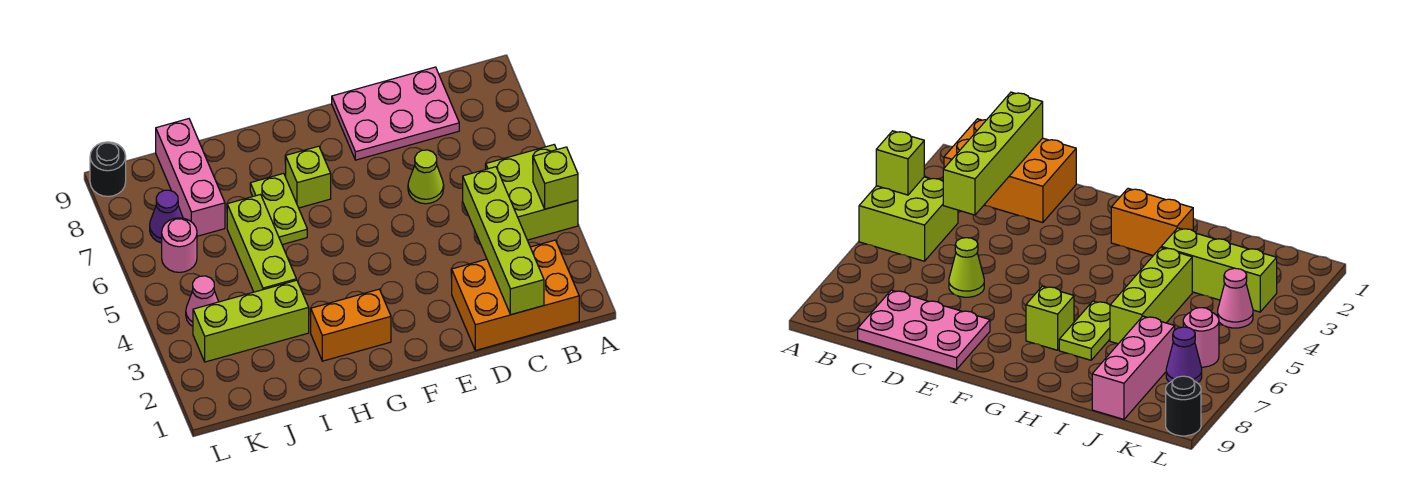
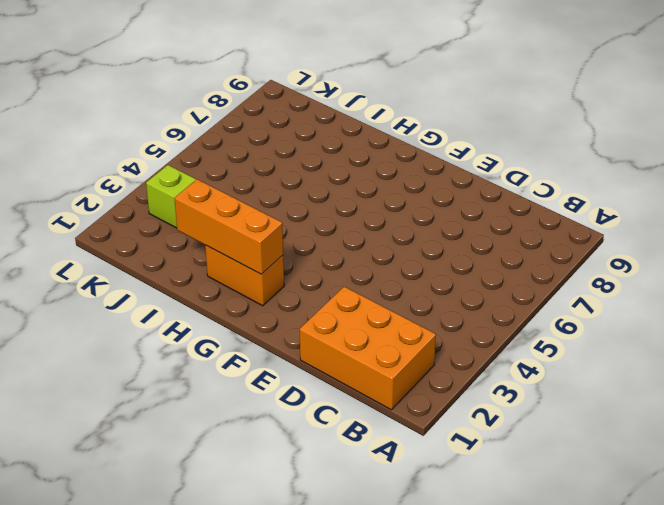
orange brick G2:I2 level 2 -> none
none -> lime brick A4:B5 level 1
none -> pink plate C8:E9 level 1
none -> lime cone D6 level 1

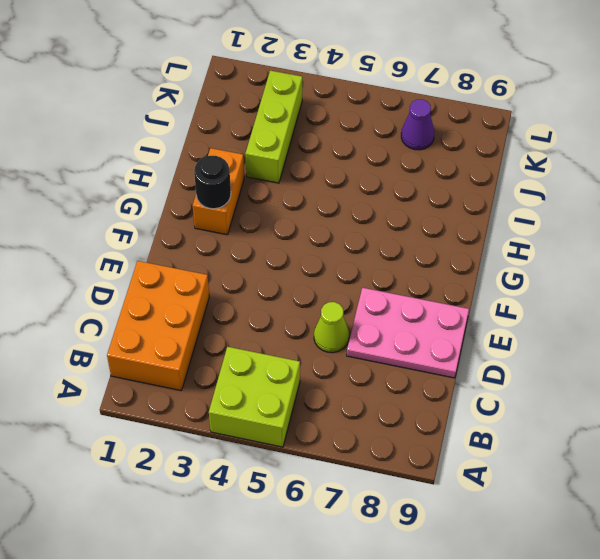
pink plate D7:E9 level 1 -> pink plate C8:E9 level 1
black round brick G2 level 2 -> black round brick L9 level 1
none -> lime brick G7 level 1
none -> lime plate H6:H7 level 1
none -> lime brick I4:I6 level 1

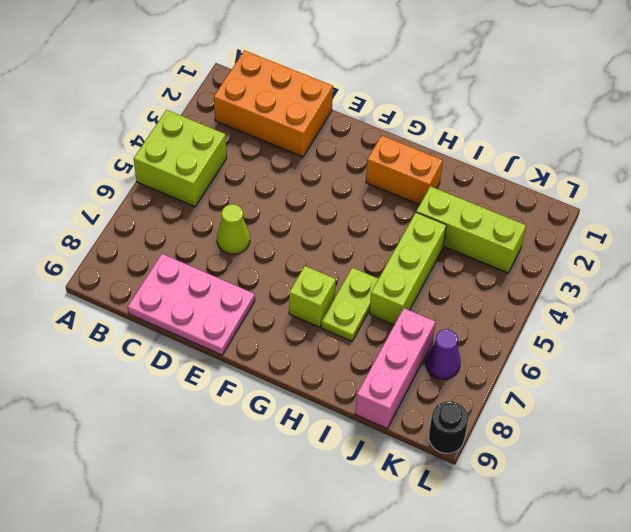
none -> pink cone K4 level 1
none -> pink round brick K6 level 1
none -> lime brick A4 level 2

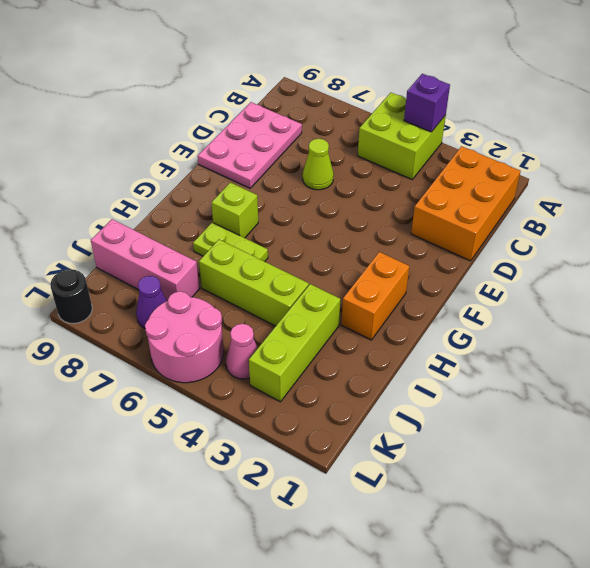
purple brick A4 level 2 -> lime brick A4 level 2
pink round brick K5:L6 level 1 -> pink round brick K6 level 1
none -> lime brick C1:C4 level 2

